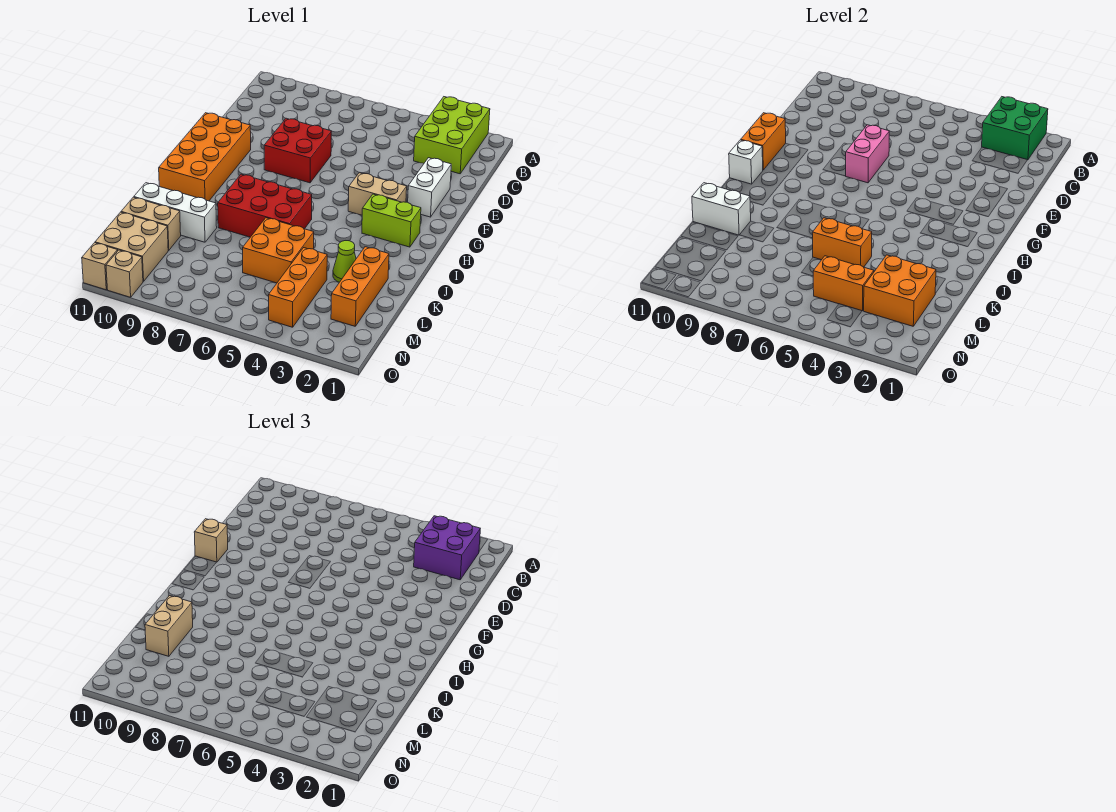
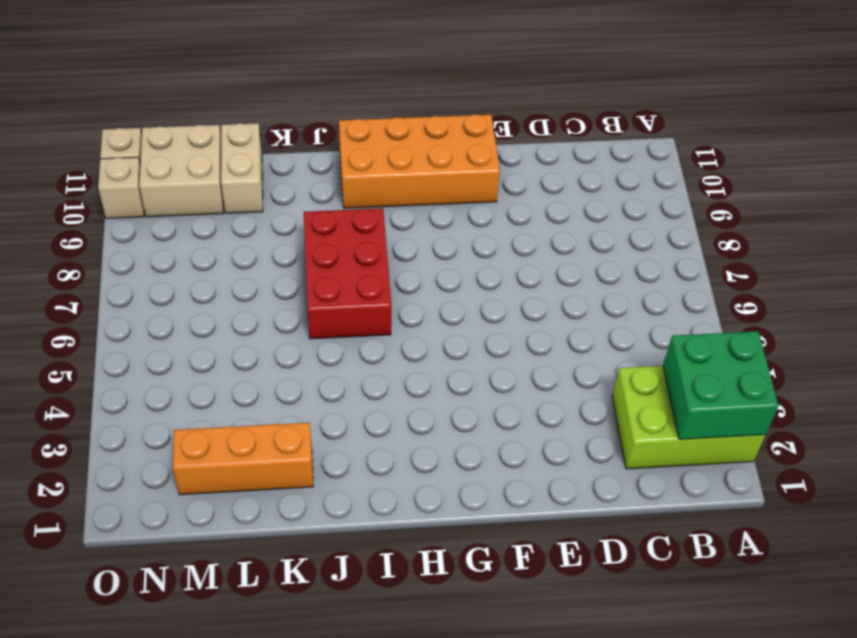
none -> white brick E2:F2 level 1
none -> red brick E7:F8 level 1
none -> tan brick G3:G4 level 1

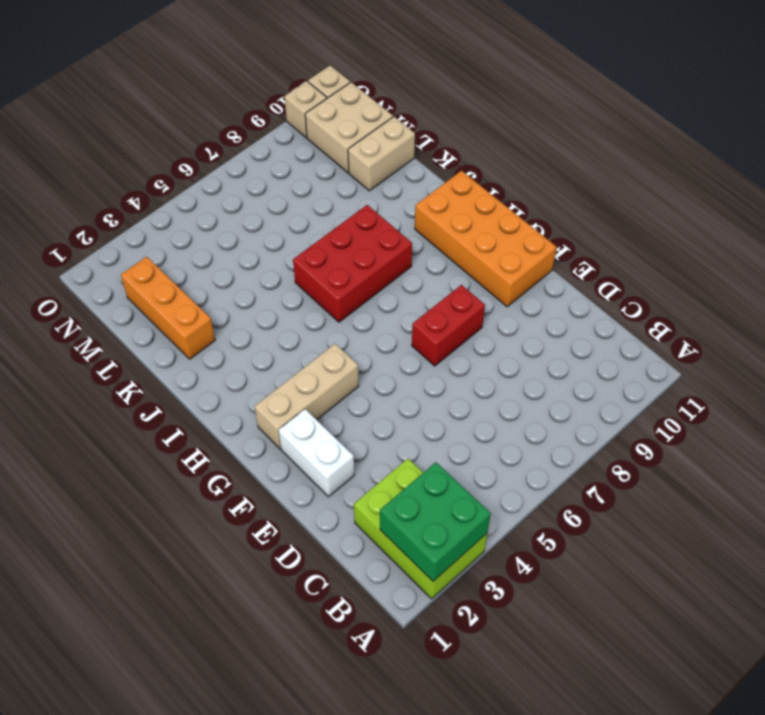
red brick F7:F8 level 1 -> red brick E7:F8 level 1
tan brick G2:G4 level 1 -> tan brick G3:G4 level 1
none -> lime brick H2:H3 level 1
none -> lime cone K3 level 1
none -> orange brick K5:L6 level 1

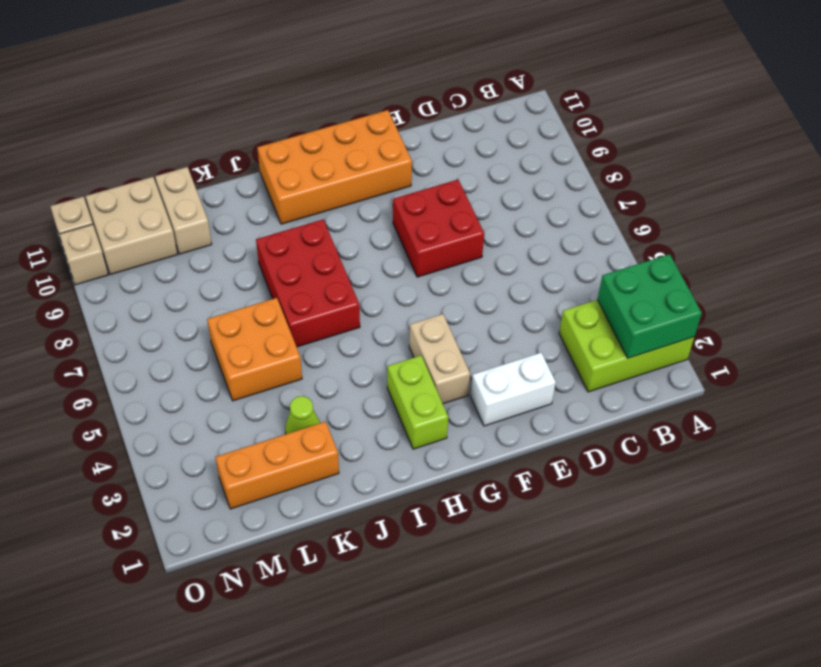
none -> white brick K9:K11 level 1
none -> orange brick L4:N4 level 1
none -> pink brick E7:F7 level 2

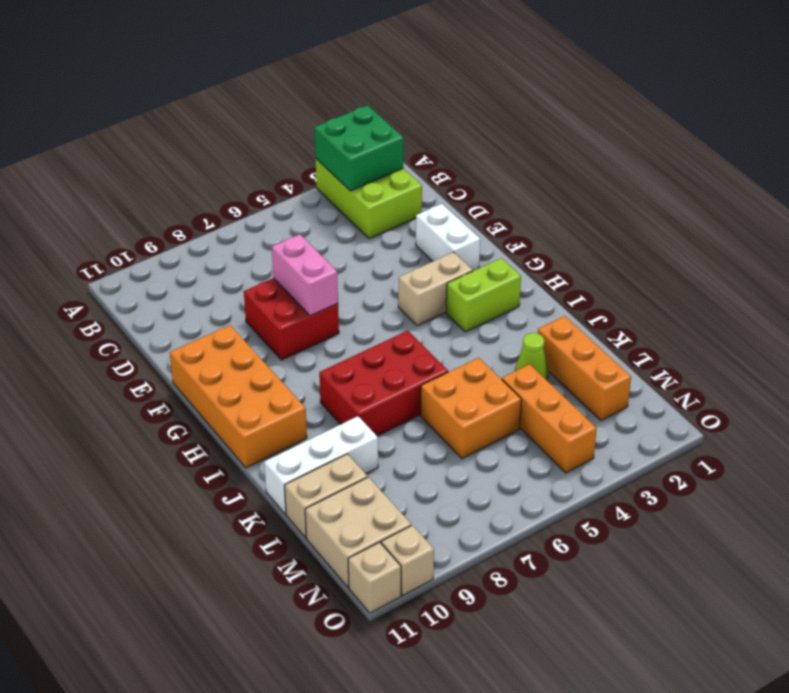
none -> orange brick F11:G11 level 2
none -> white brick H11 level 2
none -> orange brick K5:K6 level 2

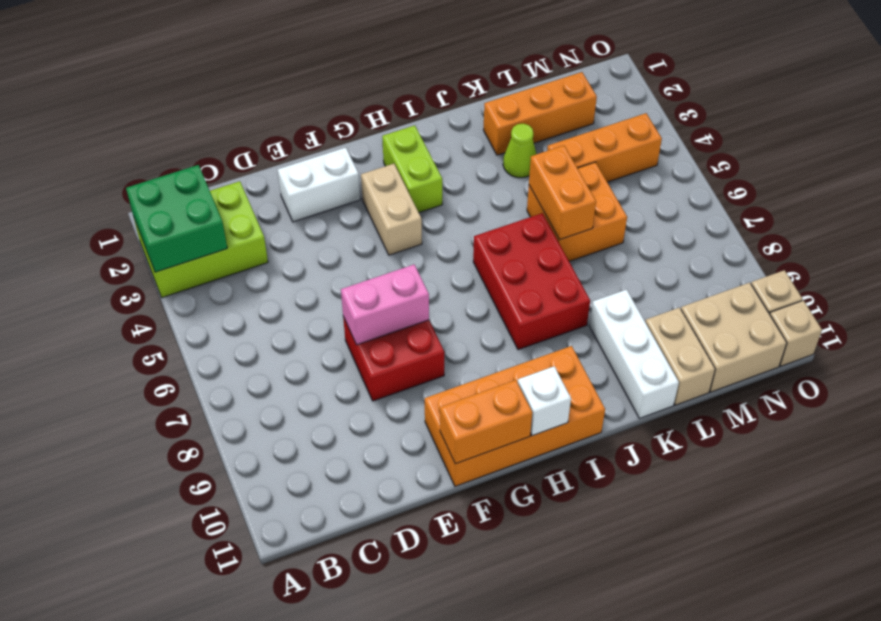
none -> white brick K10:K11 level 2
none -> orange brick L2:M3 level 2
none -> orange brick M4:M5 level 2

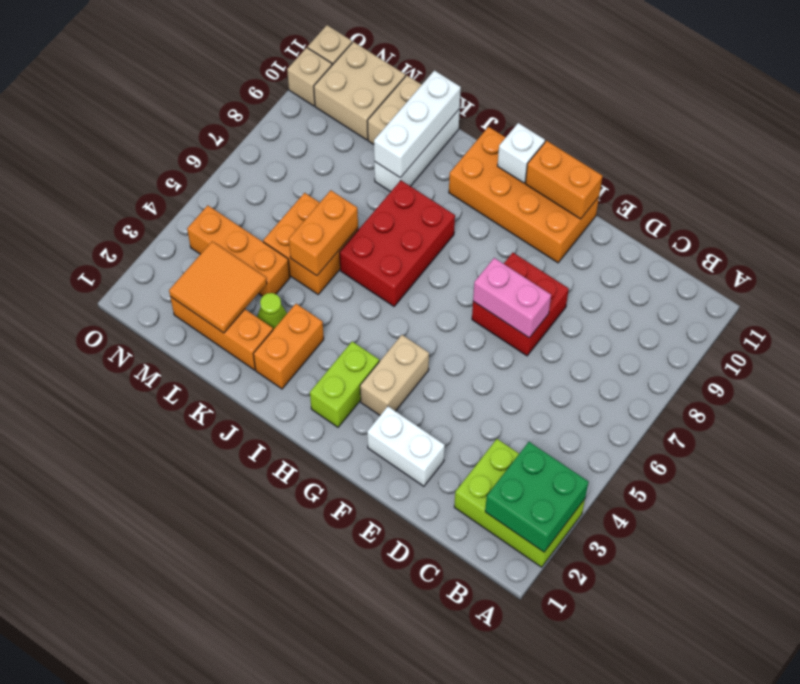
orange brick J2:J3 level 1 -> orange brick M4:M5 level 2
white brick K9:K11 level 2 -> white brick K10:K11 level 2
orange tile L2:M3 level 2 -> orange brick L2:M3 level 2
none -> purple brick B2:C3 level 3
none -> tan brick F11 level 3
none -> tan brick K10:L10 level 3

